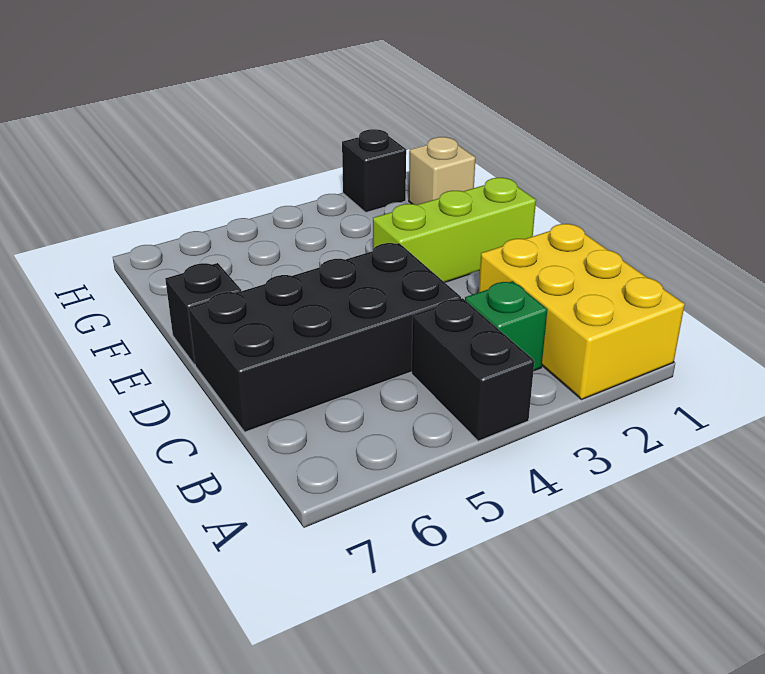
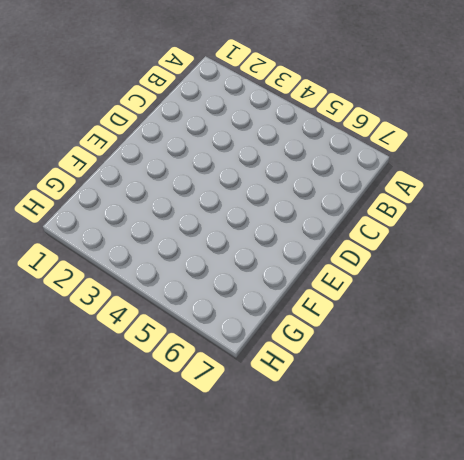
none -> yellow brick A1:C2 level 1
none -> black brick A4:B4 level 1

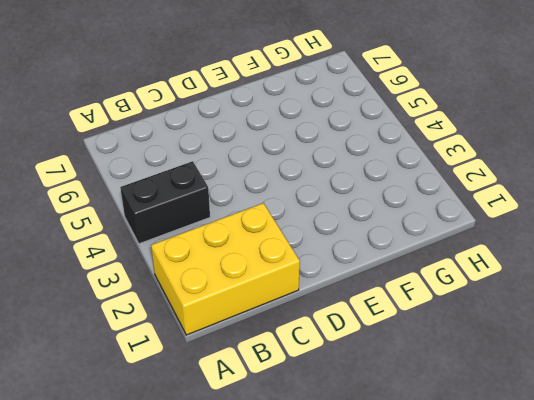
none -> green brick B3 level 1
none -> black brick C4:D7 level 1

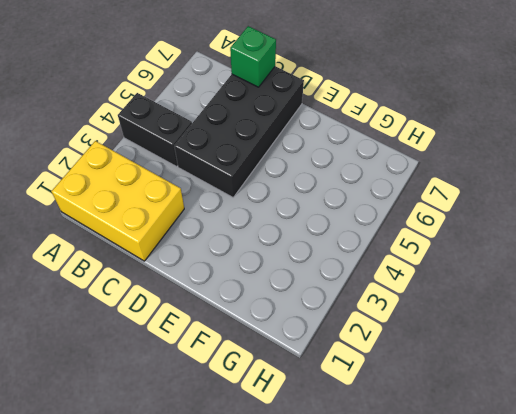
green brick C7 level 2 -> green brick B3 level 1
none -> lime brick E1:E3 level 1
none -> black brick E7 level 1

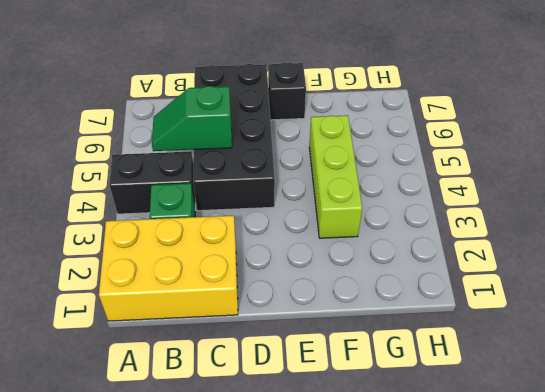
green slope B5:C5 level 2 top C -> none
lime brick F3:F5 level 1 -> lime brick E1:E3 level 1
none -> tan brick G1 level 1
none -> black brick H2 level 1

